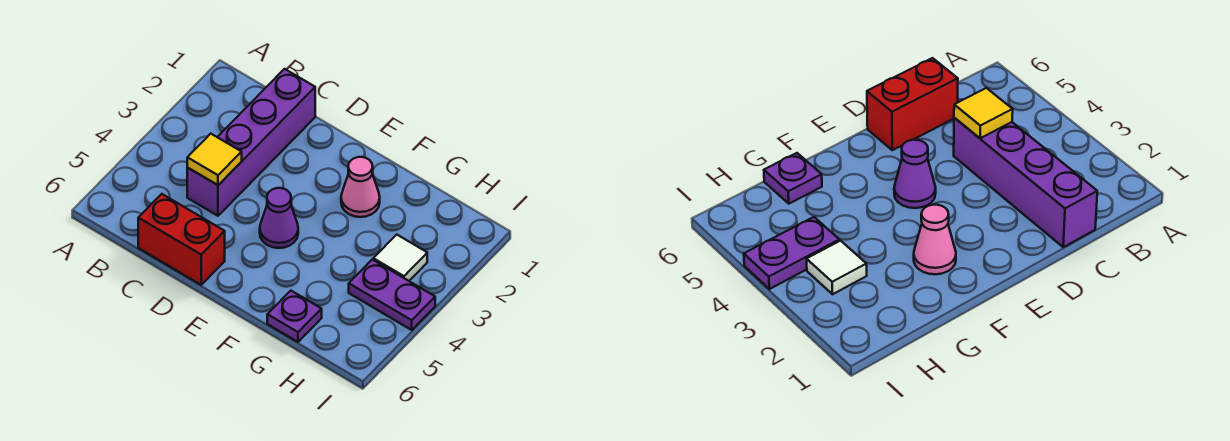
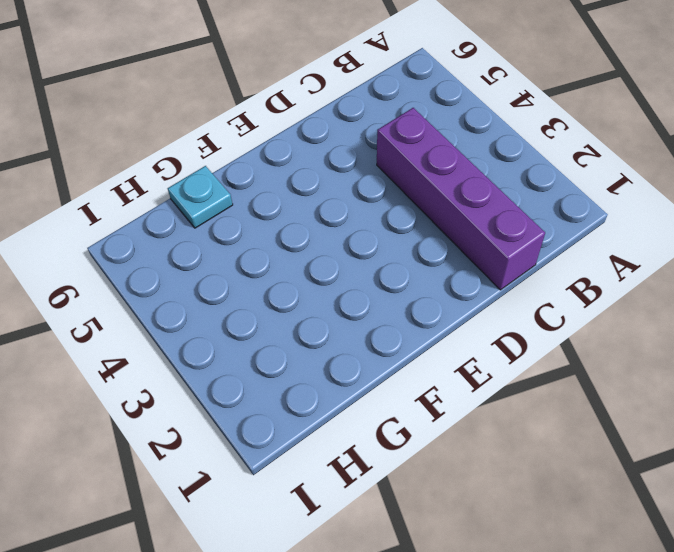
cyan plate G6 level 1 -> purple plate G6 level 1
none -> red brick C6:D6 level 1
none -> purple cone E4 level 1

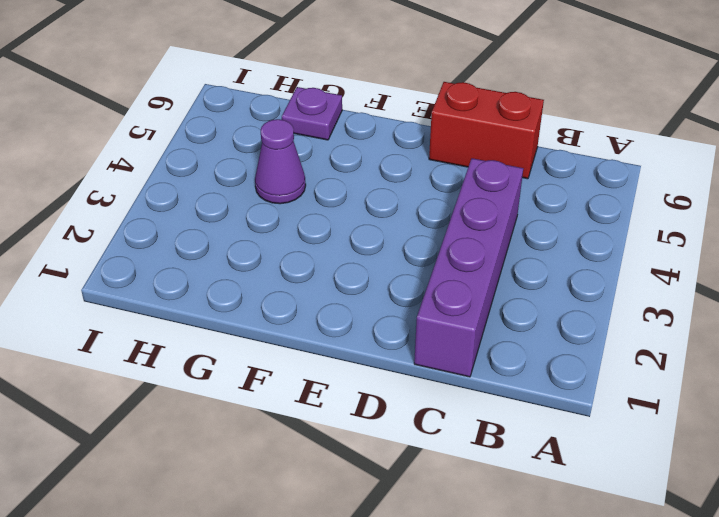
purple cone G4 level 1 -> purple cone E4 level 1
none -> pink cone F2 level 1
none -> white tile H3 level 1

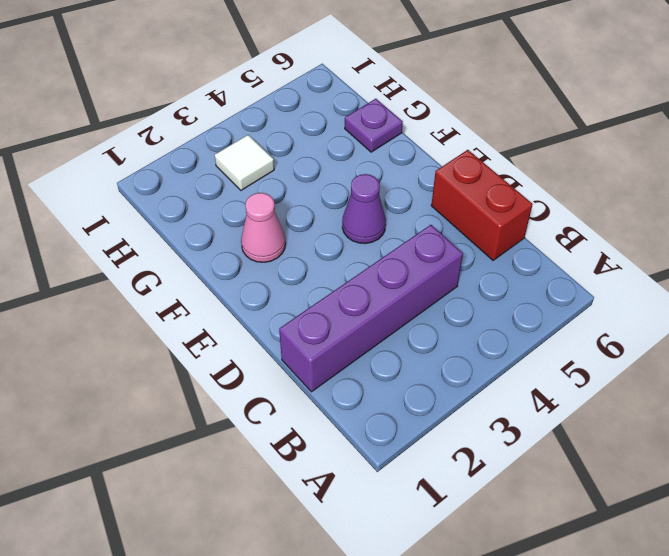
none -> purple plate H4:I4 level 1
none -> yellow tile C4 level 2

